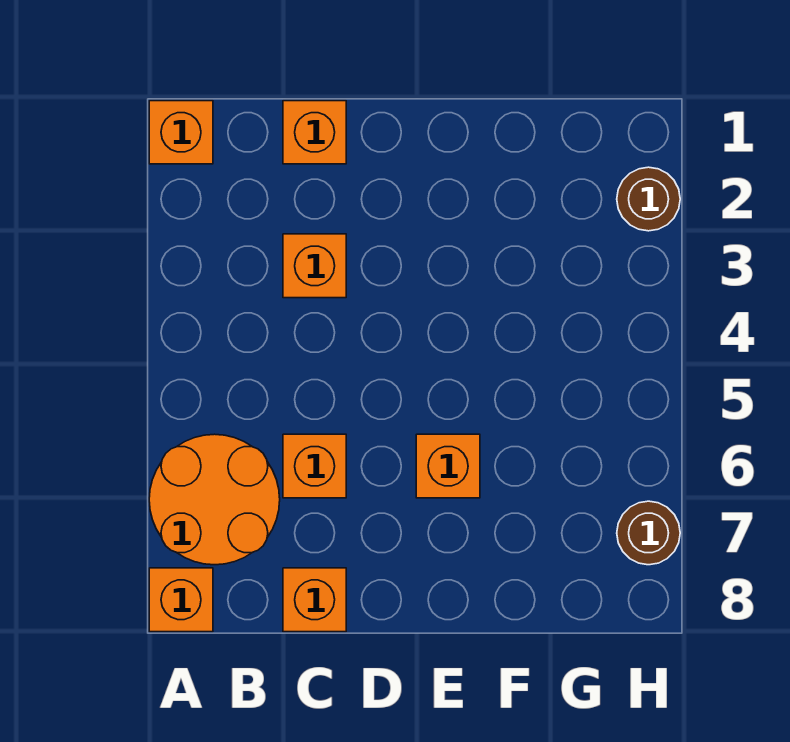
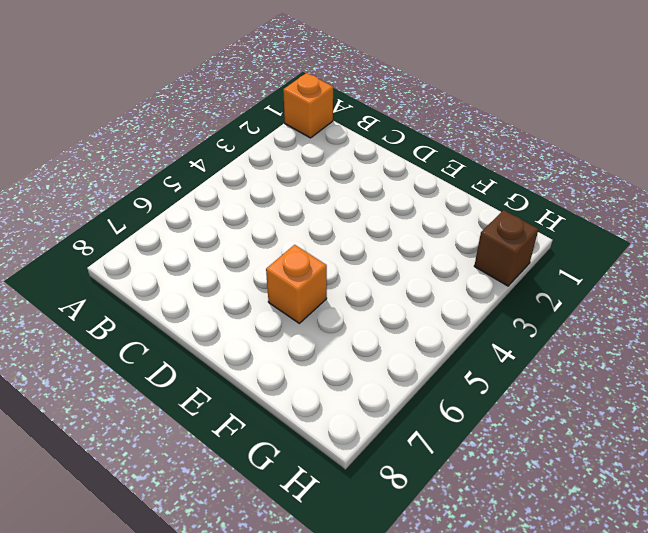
brown brick H2 level 1 -> brown round brick H2 level 1
none -> orange round brick A6:B7 level 1
none -> orange brick A8 level 1

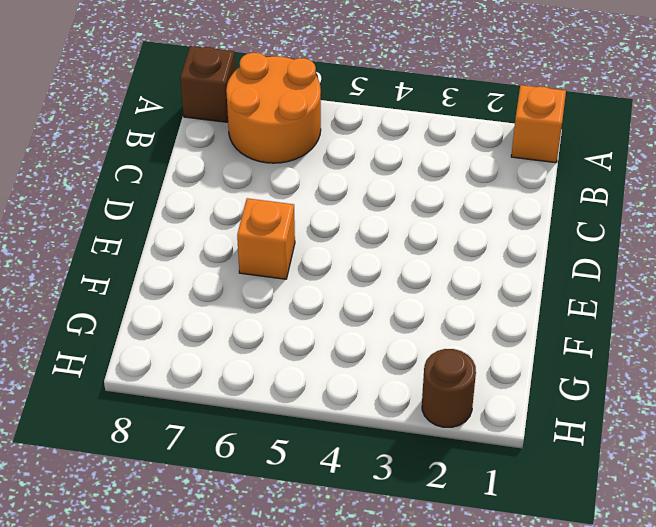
brown brick A8 level 1 -> orange brick A8 level 1
none -> orange brick C1 level 1
none -> orange brick C3 level 1

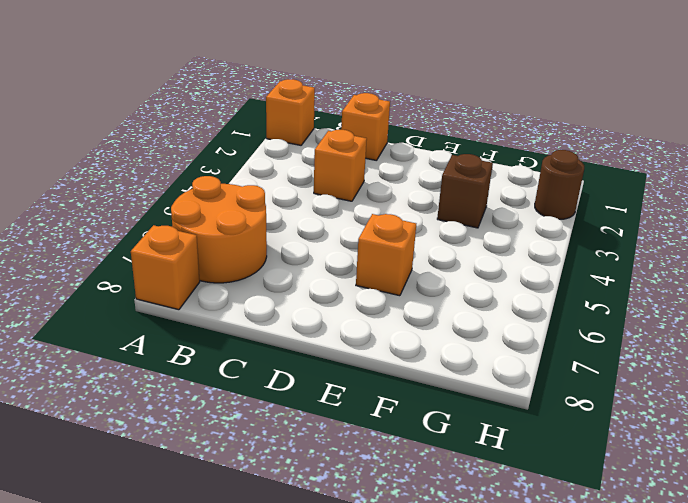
brown brick F3 level 1 -> none
none -> orange brick C6 level 1
none -> orange brick C8 level 1

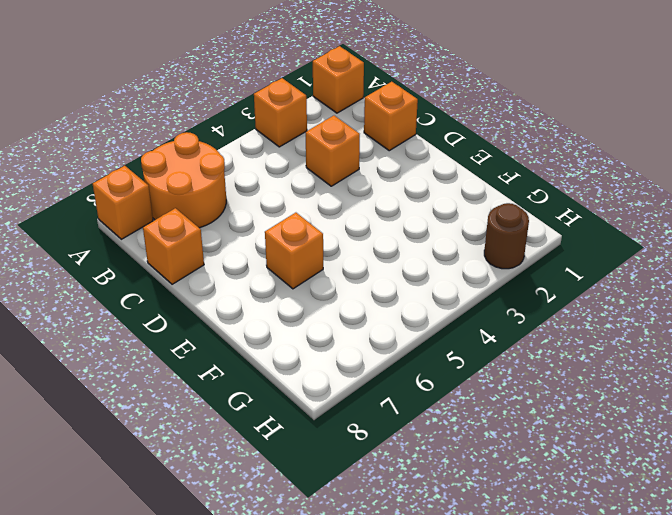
orange brick A3 level 1 -> orange brick C6 level 1
none -> brown round brick H7 level 1

